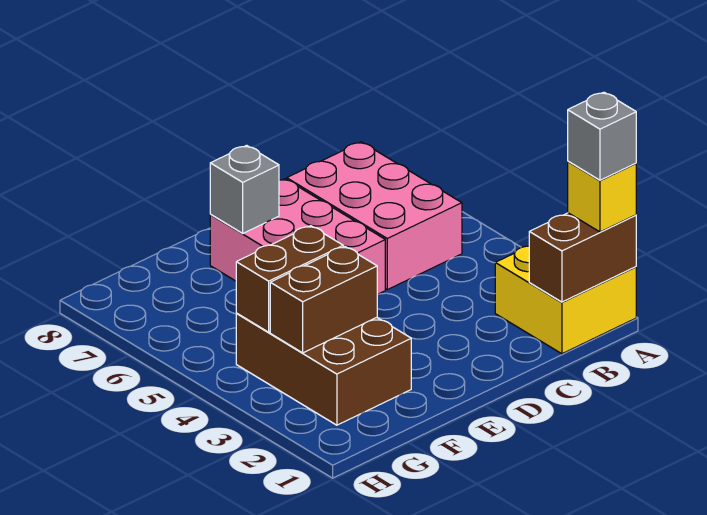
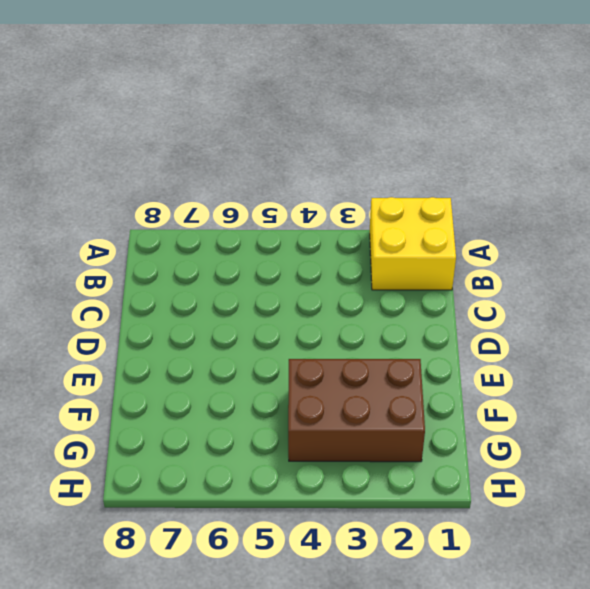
none -> pink brick B5:C7 level 1
none -> pink brick D5:E7 level 1

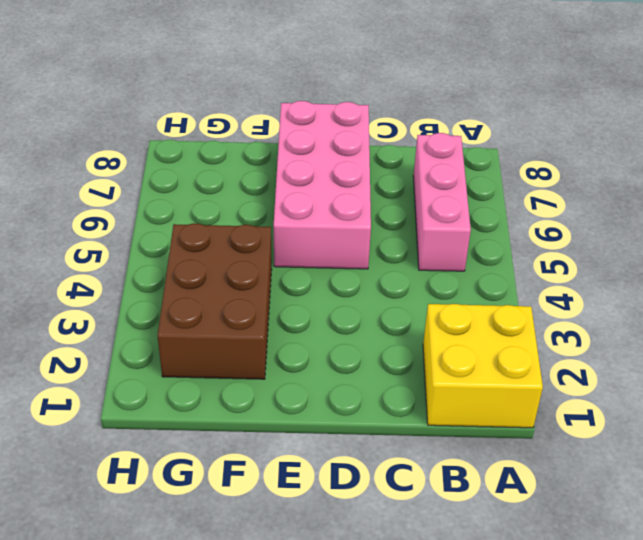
pink brick B5:B7 level 1 -> pink brick B5:C7 level 1
pink brick D5:E8 level 1 -> pink brick D5:E7 level 1
none -> brown brick A1:B1 level 2
none -> grey brick E7 level 2

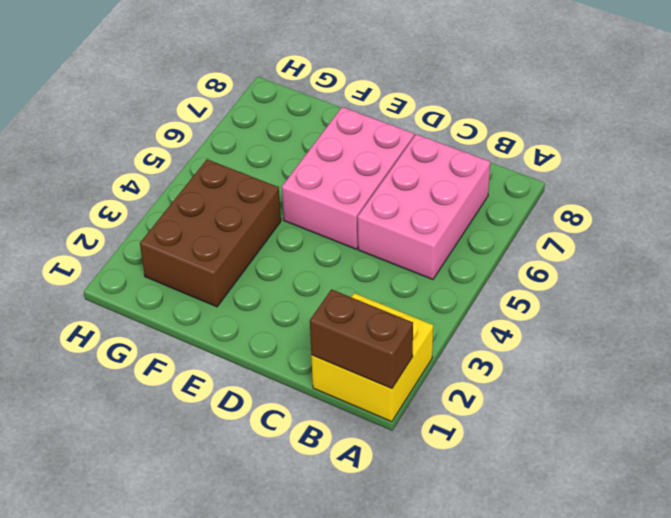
none -> grey brick E7 level 2
none -> brown brick F3:G3 level 2

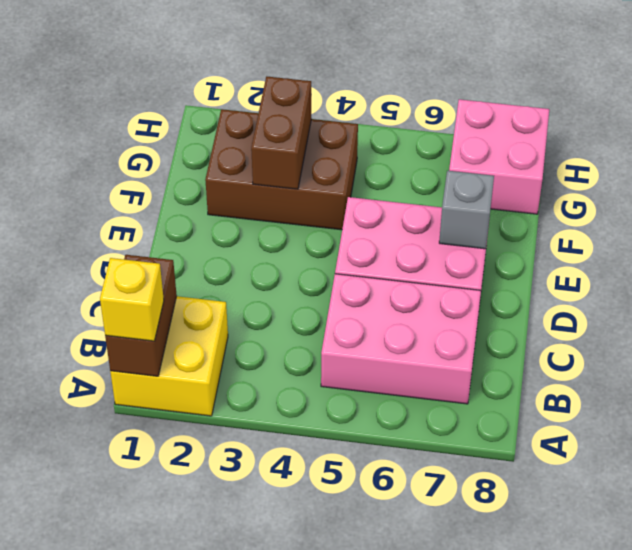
pink brick G7:H8 level 1 -> none
none -> brown brick F4:G4 level 2
none -> grey brick A1 level 4

